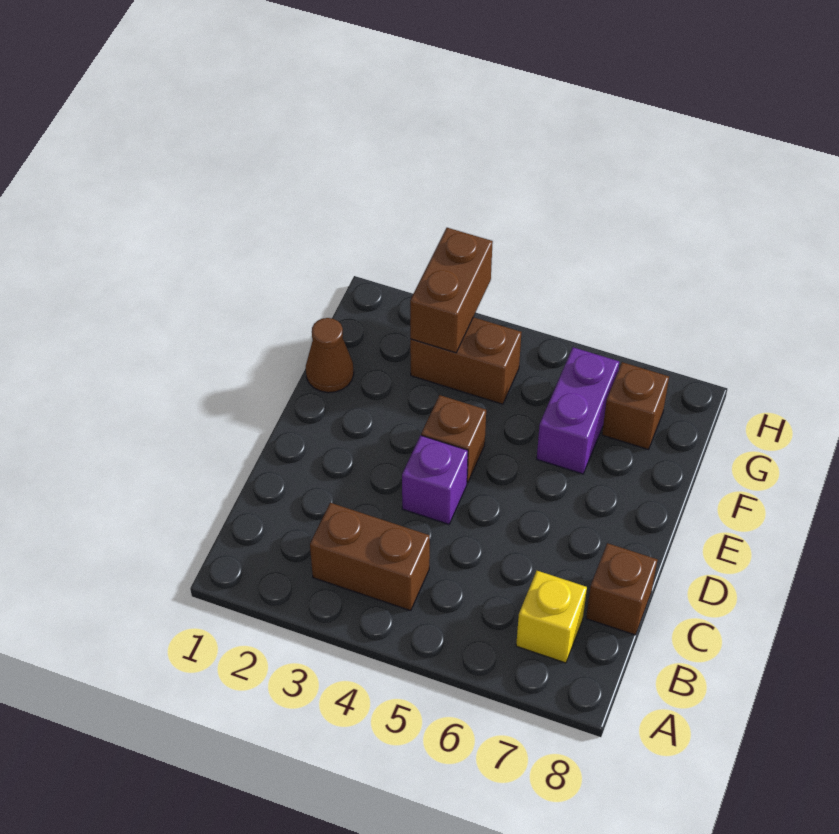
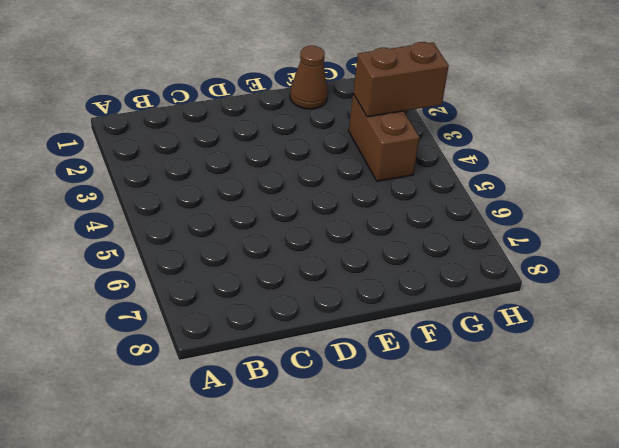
none -> brown brick B3:B4 level 1
none -> yellow brick B7 level 1

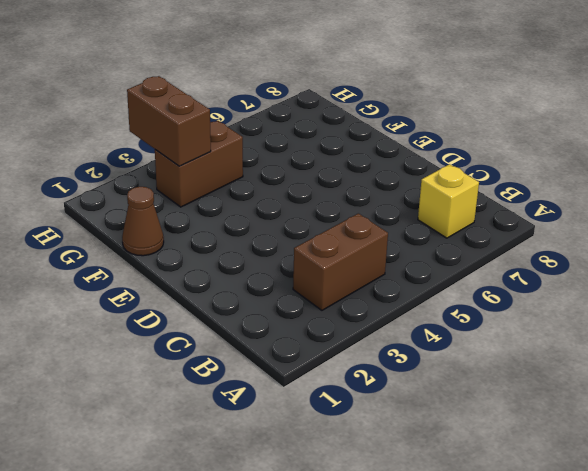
none -> brown brick C8 level 1
none -> purple brick D4 level 1

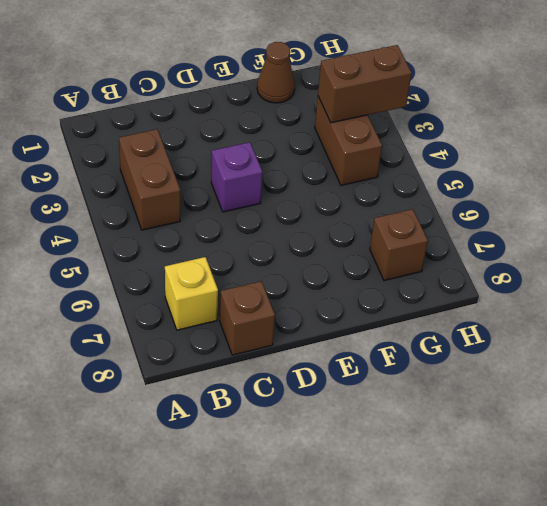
none -> brown brick E4 level 1
none -> purple brick F6:G6 level 1

